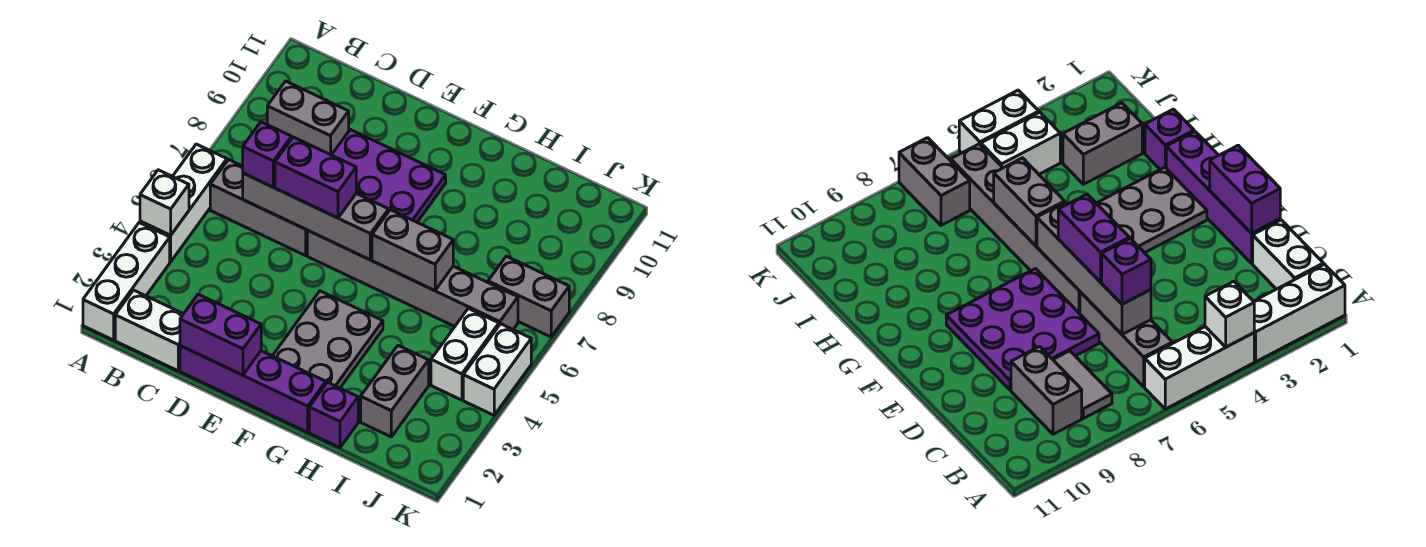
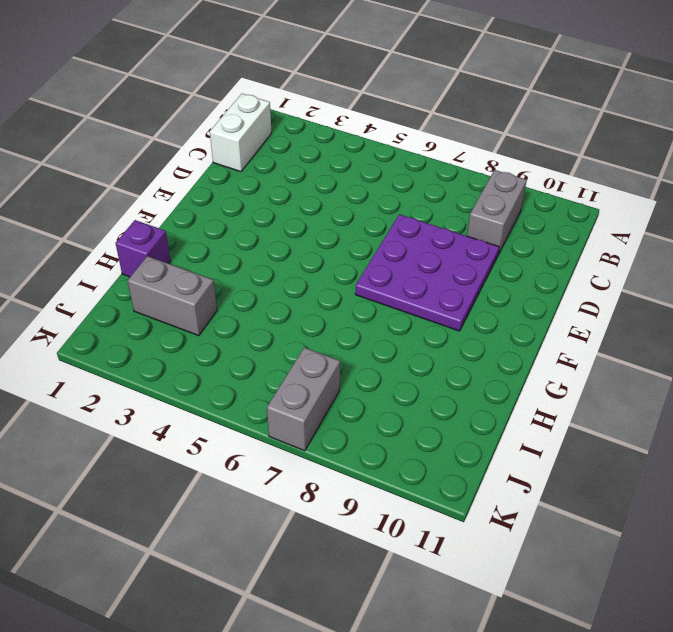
none -> white brick A1:A3 level 1
none -> white brick A4:A6 level 1
none -> grey brick B6:D6 level 1

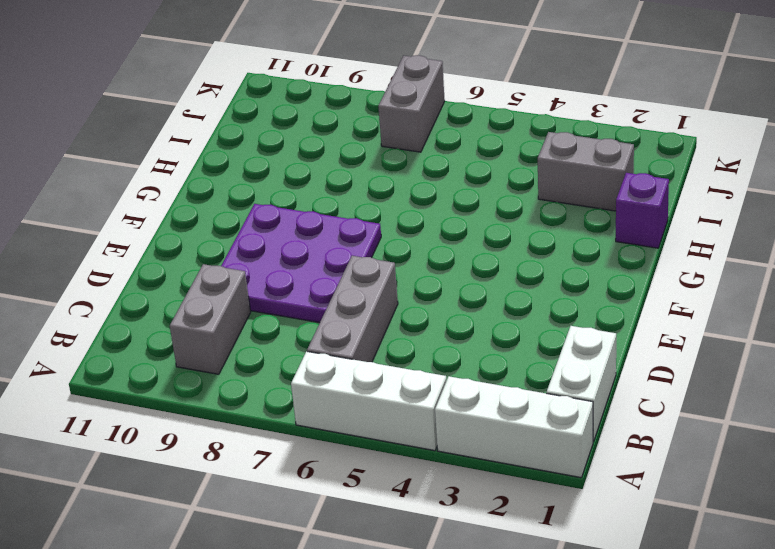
none -> grey tile B8:C8 level 1
none -> purple brick D1:G1 level 1
none -> grey brick E6:J6 level 1

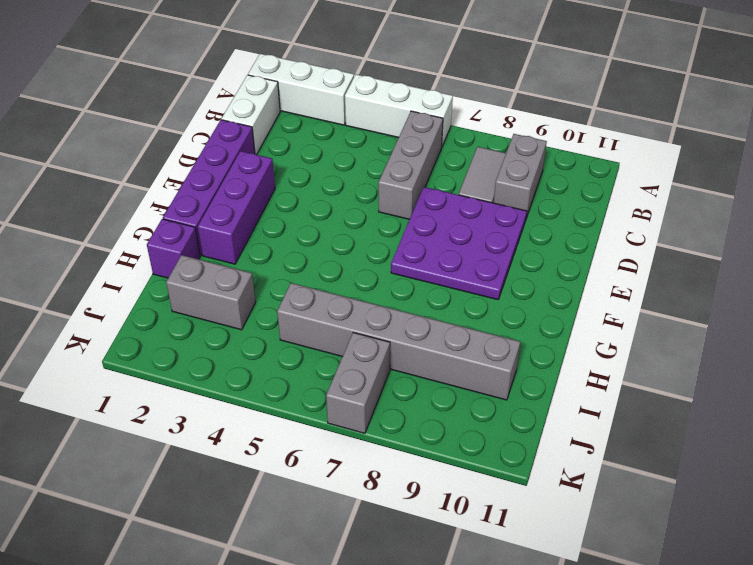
purple brick E2:G2 level 1 -> grey plate F2:G4 level 1
grey brick I5:I10 level 1 -> grey brick E6:J6 level 1
none -> white brick J4:J5 level 1
none -> white brick K4:K5 level 1
none -> white brick A4 level 2

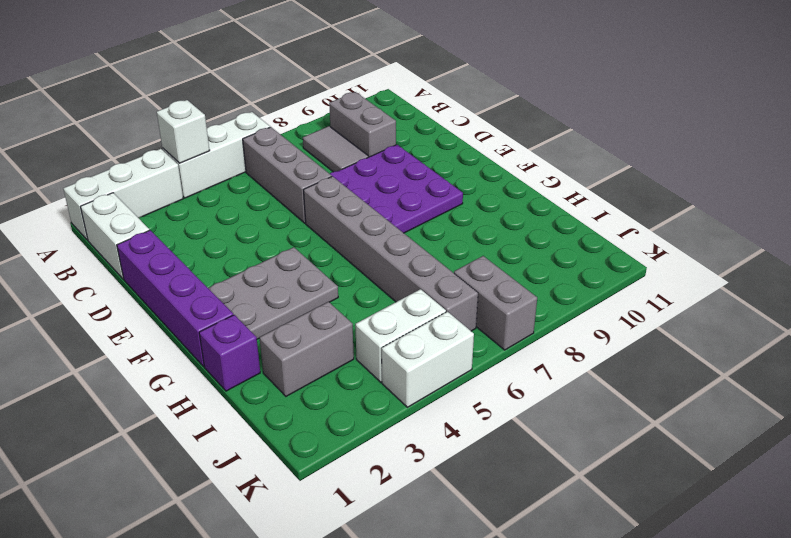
none -> grey brick C6:F6 level 2
none -> purple brick D1:E1 level 2
none -> grey brick G6:H6 level 2

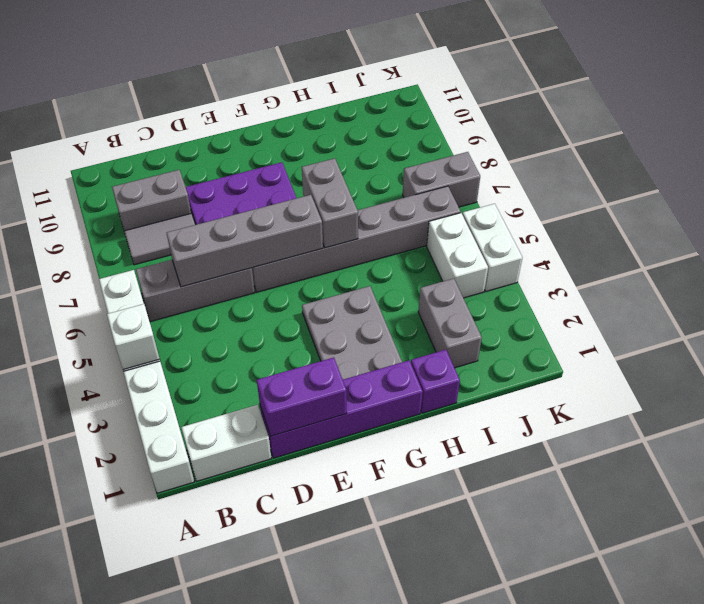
grey brick G6:G7 level 2 -> grey brick G6:H6 level 2
none -> purple brick C6 level 3
none -> purple brick D6:E6 level 3

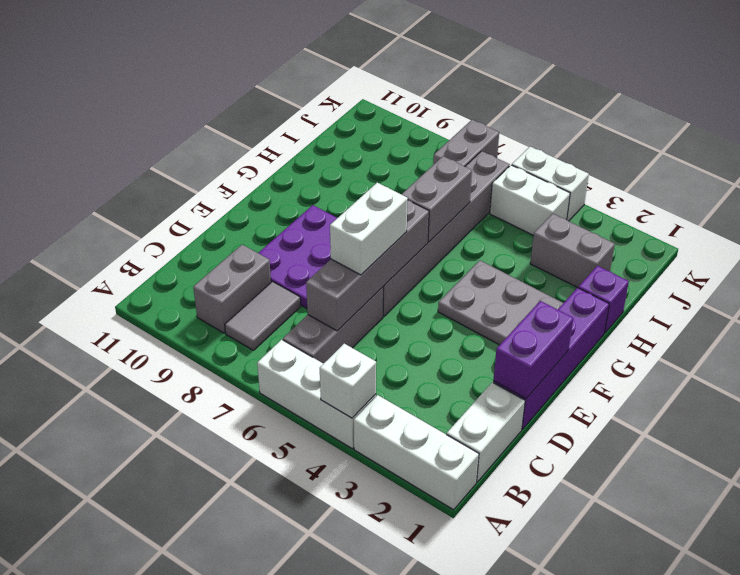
white brick D6:E6 level 3 -> purple brick D6:E6 level 3
none -> purple brick C6 level 3

